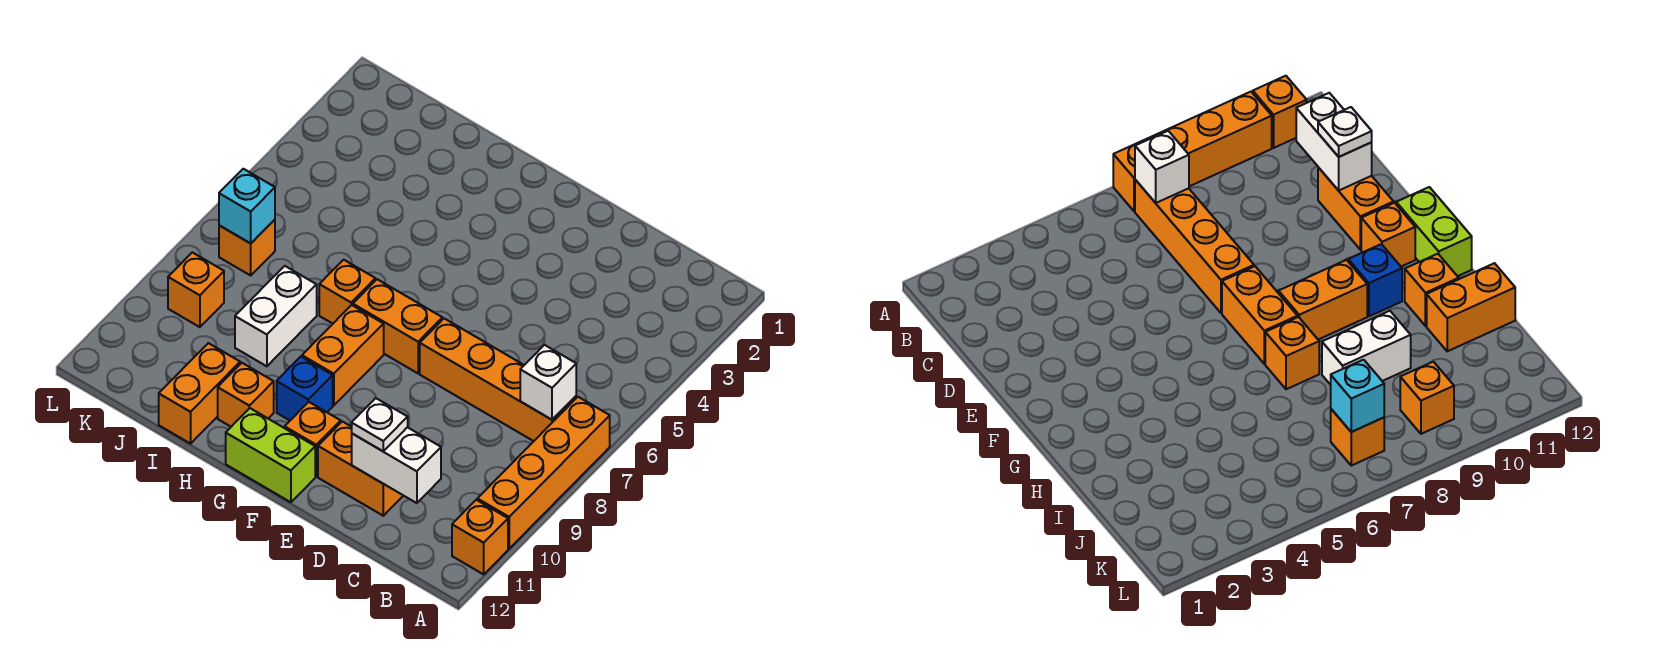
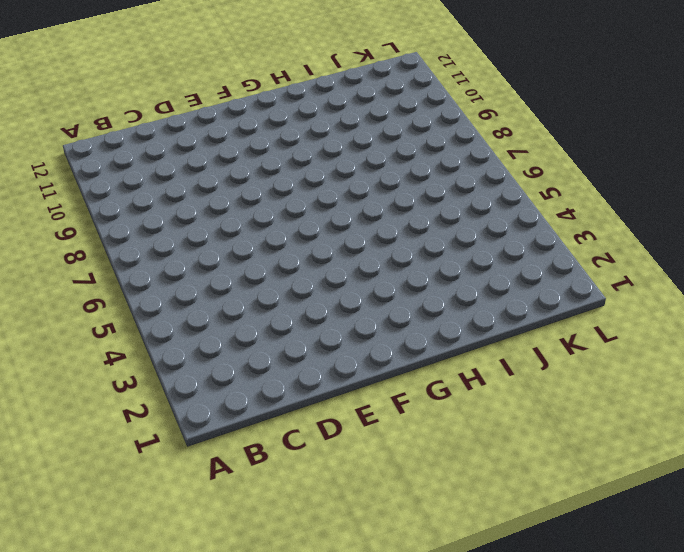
none -> orange brick A7:A10 level 1
none -> orange brick A11 level 1
none -> orange brick B7:E7 level 1

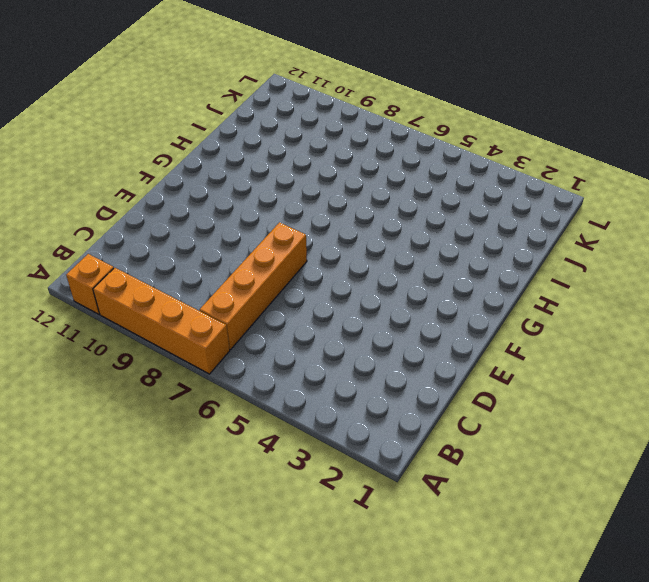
none -> orange brick D11:E11 level 1
none -> orange brick F7:G7 level 1
none -> orange brick F11 level 1

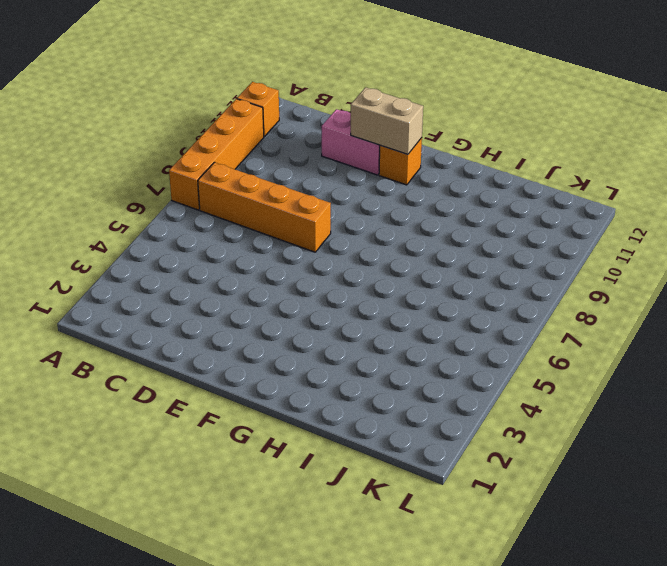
pink brick D11:E11 level 1 -> orange brick D11:E11 level 1
tan brick E11:F11 level 2 -> none
none -> orange brick F7:G7 level 1
none -> lime brick F12:G12 level 1
none -> orange brick G8:G9 level 1

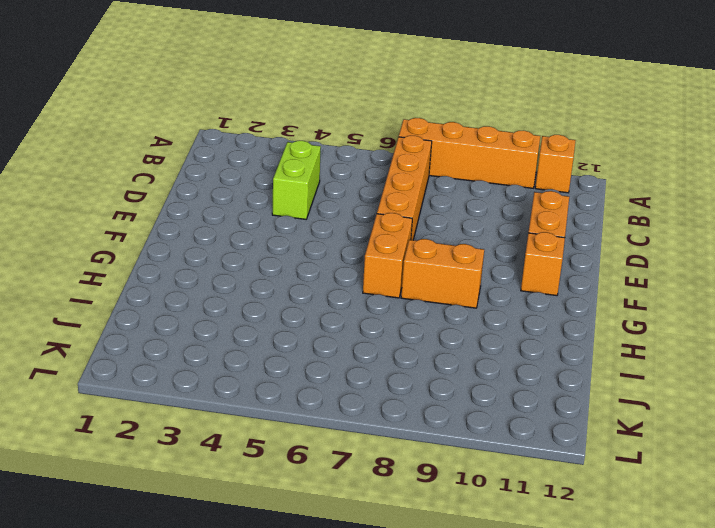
lime brick C4:D4 level 1 -> lime brick F12:G12 level 1
none -> blue brick G10 level 1
none -> orange brick H7 level 1
none -> orange brick H11 level 1

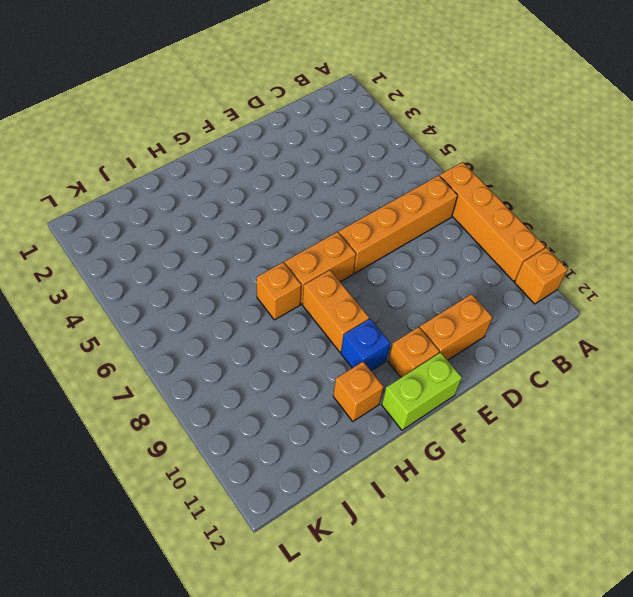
none -> white brick I8:I9 level 1
none -> orange brick I11:I12 level 1
none -> orange brick K7 level 1

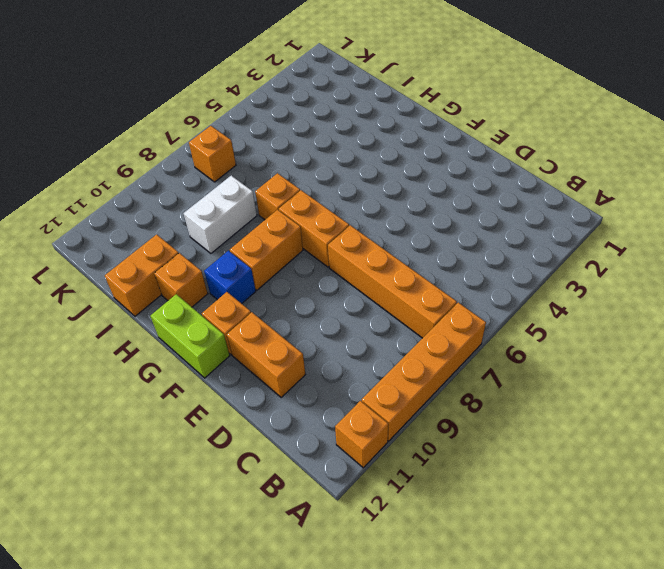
none -> orange brick K9 level 1
none -> white brick B7 level 2
none -> white brick C11:D11 level 2

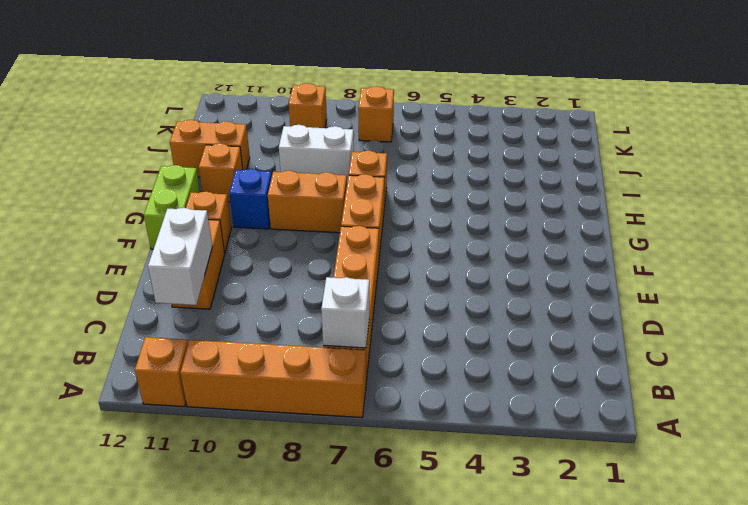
none -> cyan brick K7 level 2
none -> white plate D11 level 3

